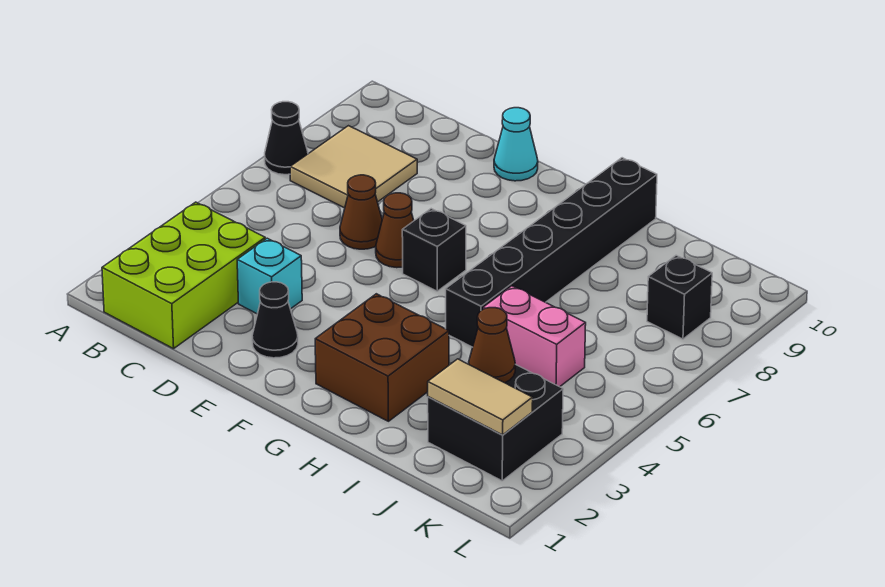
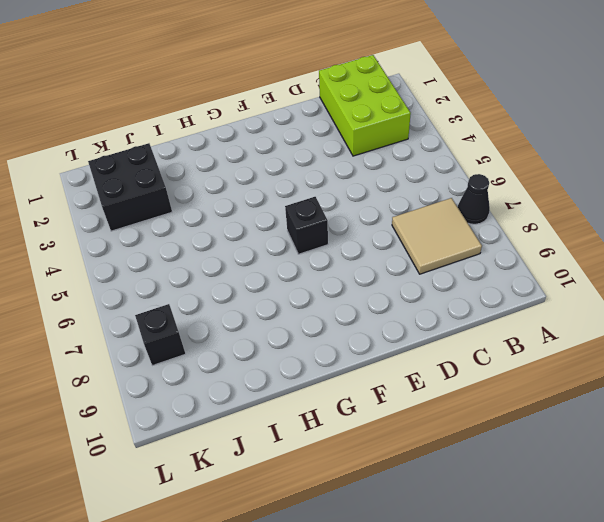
none -> cyan brick D3 level 1
none -> brown cone D6 level 1
none -> black cone E2 level 1

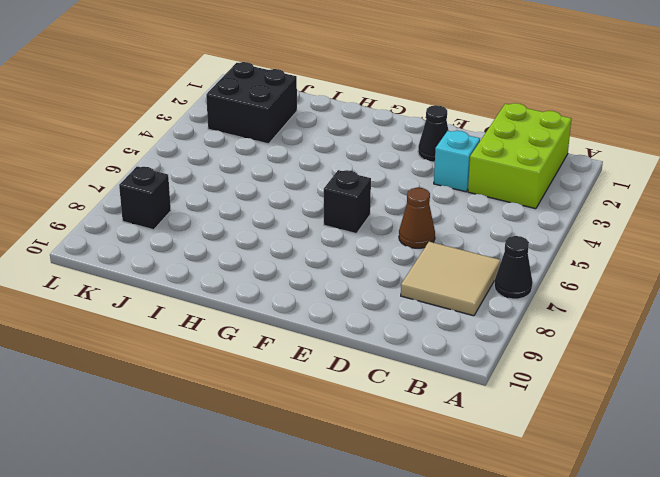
none -> brown cone E6 level 1
none -> cyan cone E10 level 1
none -> brown brick G2:H3 level 1

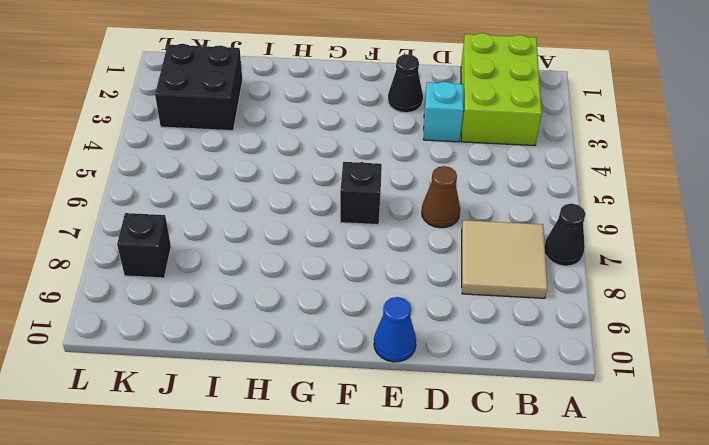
blue cone E10 level 1 -> cyan cone E10 level 1
none -> brown cone E6 level 1
none -> brown brick G2:H3 level 1
none -> black brick H5:H10 level 1

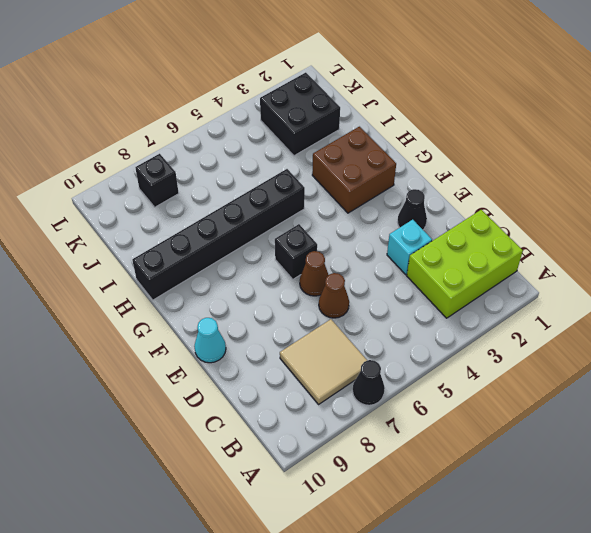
none -> pink brick I5:J5 level 1
none -> tan tile J2:K2 level 2
none -> brown cone J3 level 2

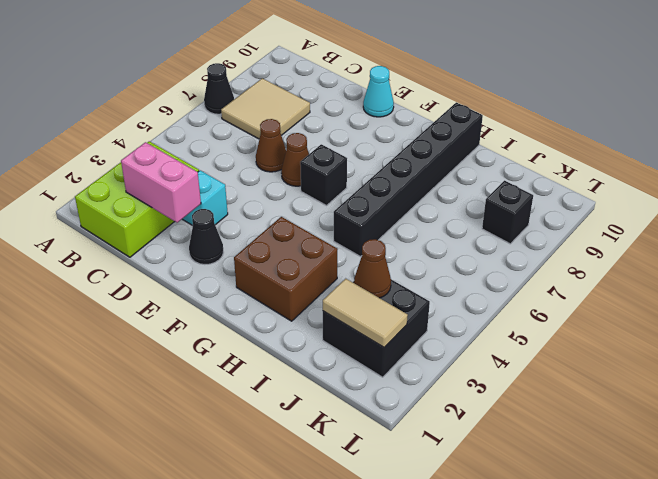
pink brick C2:D2 level 2 -> pink brick I5:J5 level 1

